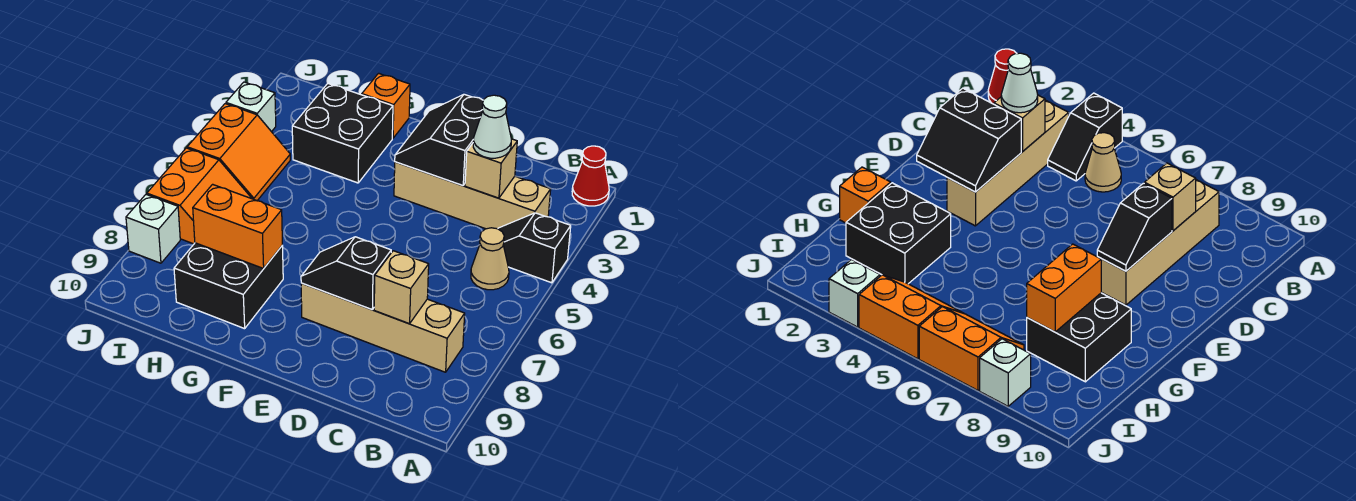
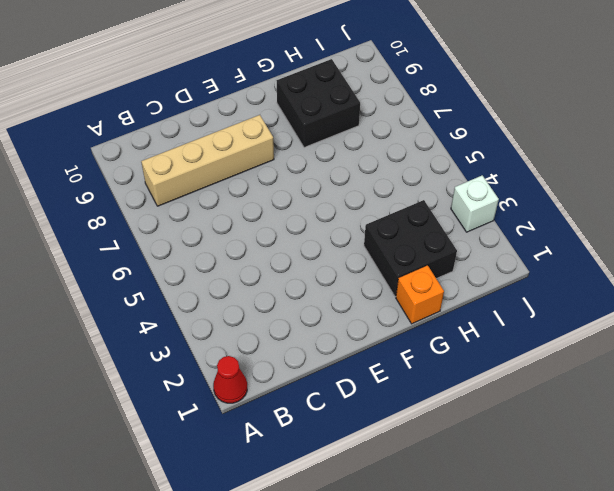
none -> black slope A4:B4 level 1 top A
none -> tan brick B3:E3 level 1
none -> tan cone B5 level 1

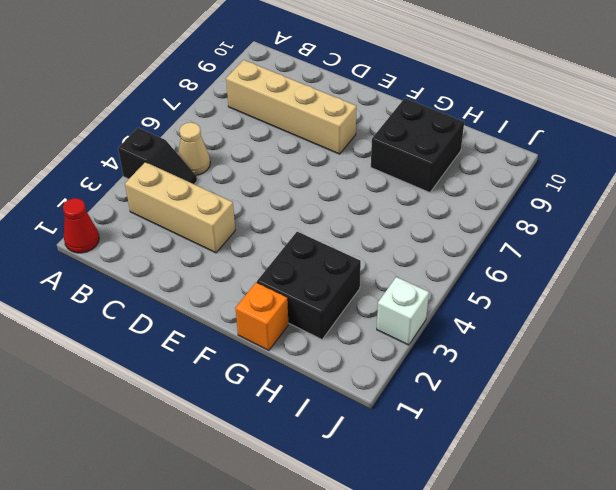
tan brick B3:D3 level 1 -> tan brick B3:E3 level 1
none -> orange slope I4:J5 level 1 top J
none -> orange slope I6:J7 level 1 top J
none -> white brick J8 level 1

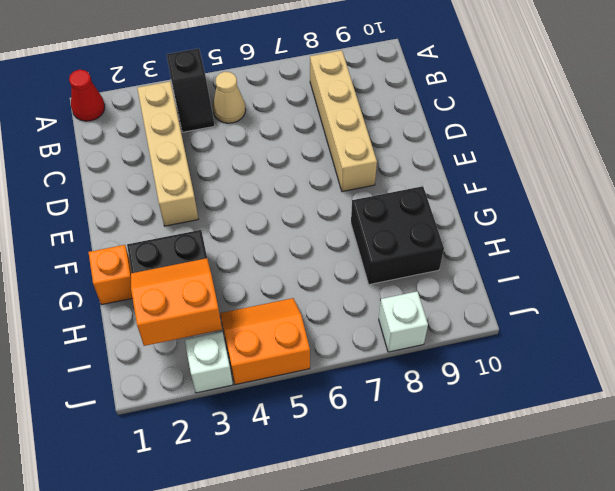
orange slope H2:I3 level 2 top I -> orange slope I6:J7 level 1 top J
none -> tan brick C3 level 2
none -> tan brick C8 level 2
none -> black slope D2:E3 level 2 top D

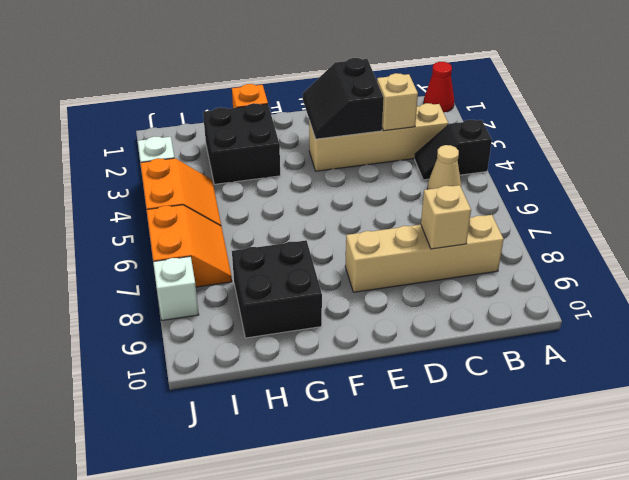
none -> black slope D8:E8 level 2 top D
none -> orange brick G8:H8 level 2
none -> white cone C3 level 3

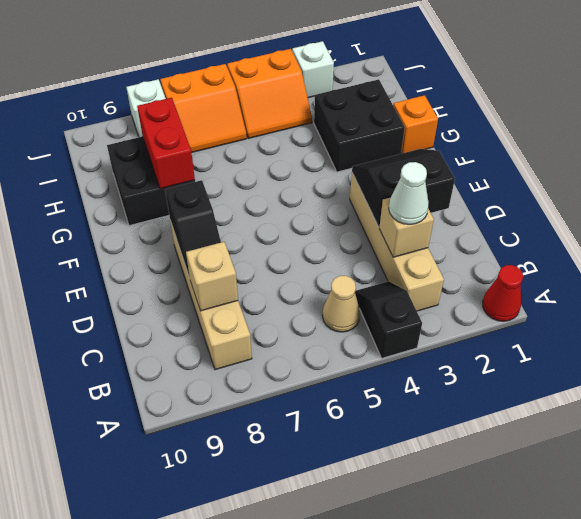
black slope D8:E8 level 2 top E -> black slope D8:E8 level 2 top D
red brick G8:H8 level 2 -> orange brick G8:H8 level 2

